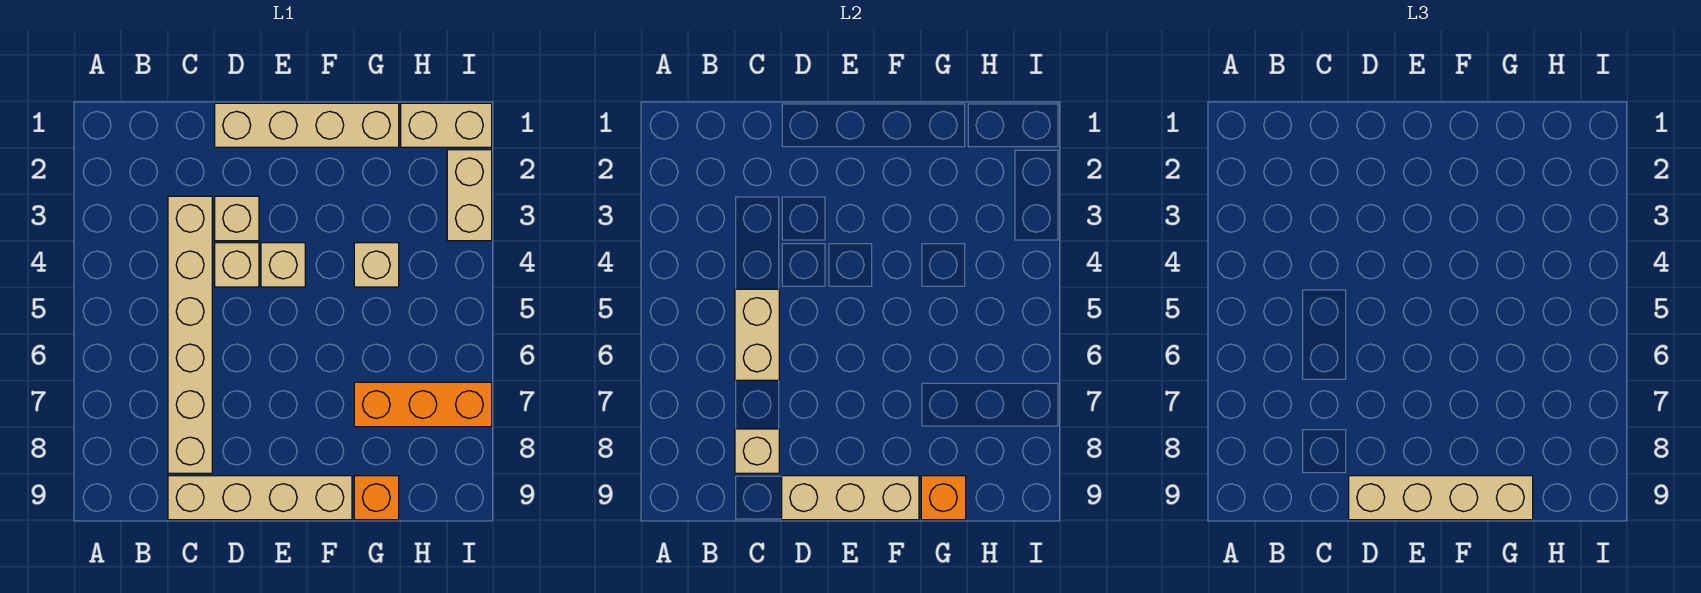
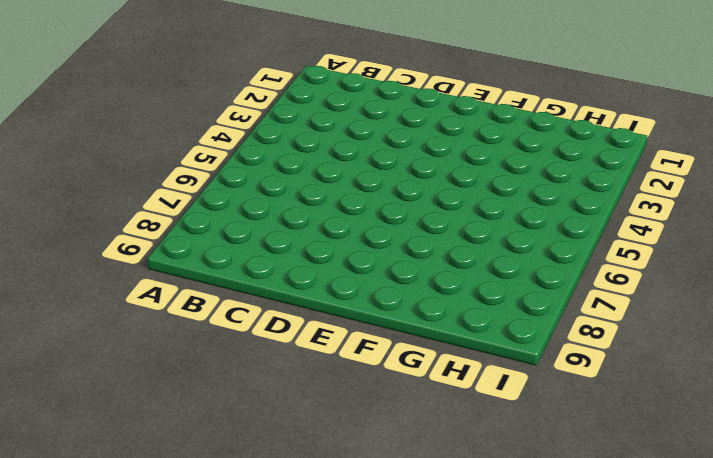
none -> tan brick C3:C8 level 1
none -> tan brick C9:F9 level 1
none -> tan brick D1:G1 level 1

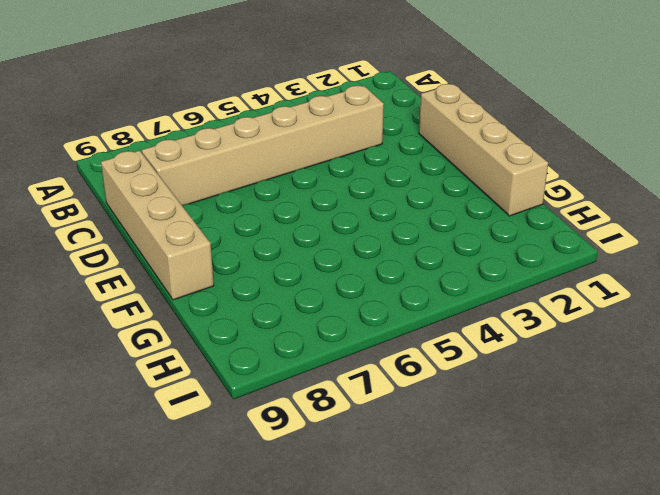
none -> tan brick D3 level 1
none -> tan brick D4 level 1
none -> tan brick E4 level 1

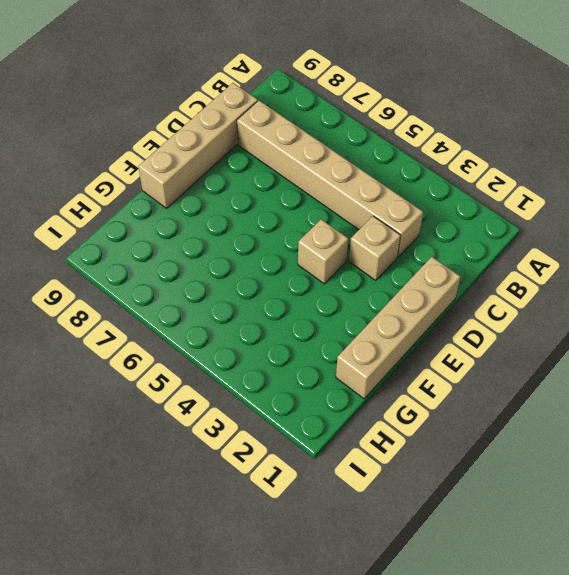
none -> tan brick D4 level 1
none -> tan brick G4 level 1
none -> orange brick G7:I7 level 1

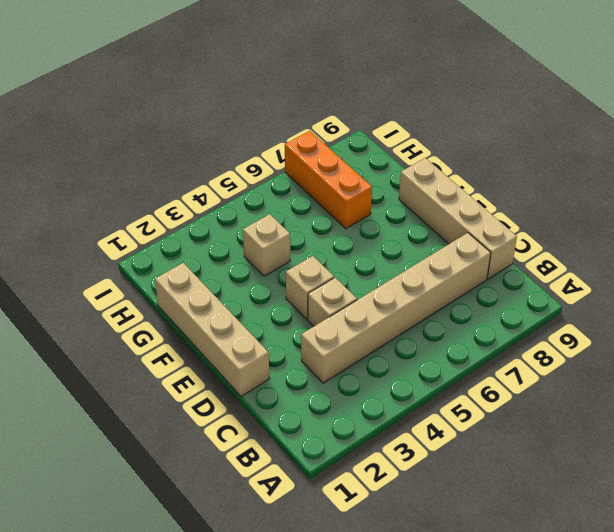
none -> tan brick D3 level 1
none -> orange brick G9 level 1
none -> tan brick H1:I1 level 1

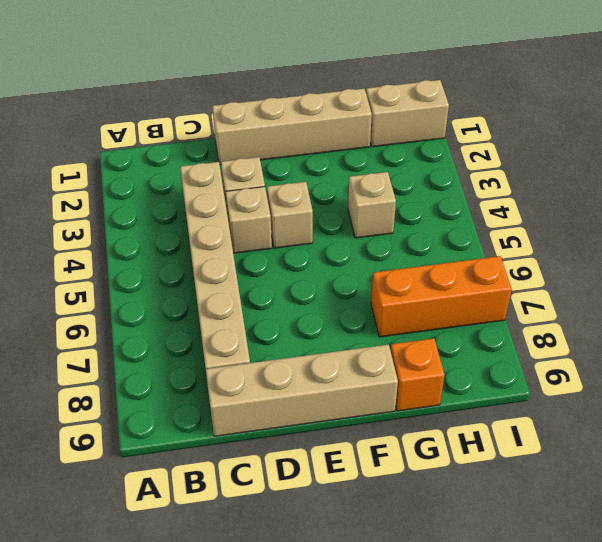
none -> tan brick I2:I3 level 1
none -> tan brick C5:C6 level 2
none -> tan brick C8 level 2

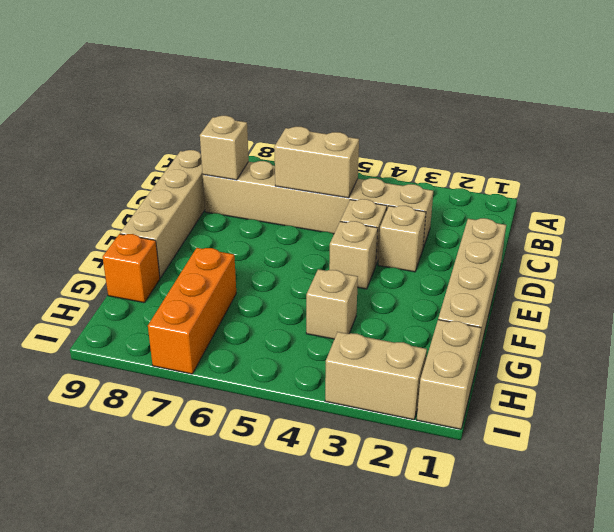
none -> tan brick D9:F9 level 2
none -> orange brick G9 level 2
none -> tan brick D9:G9 level 3

